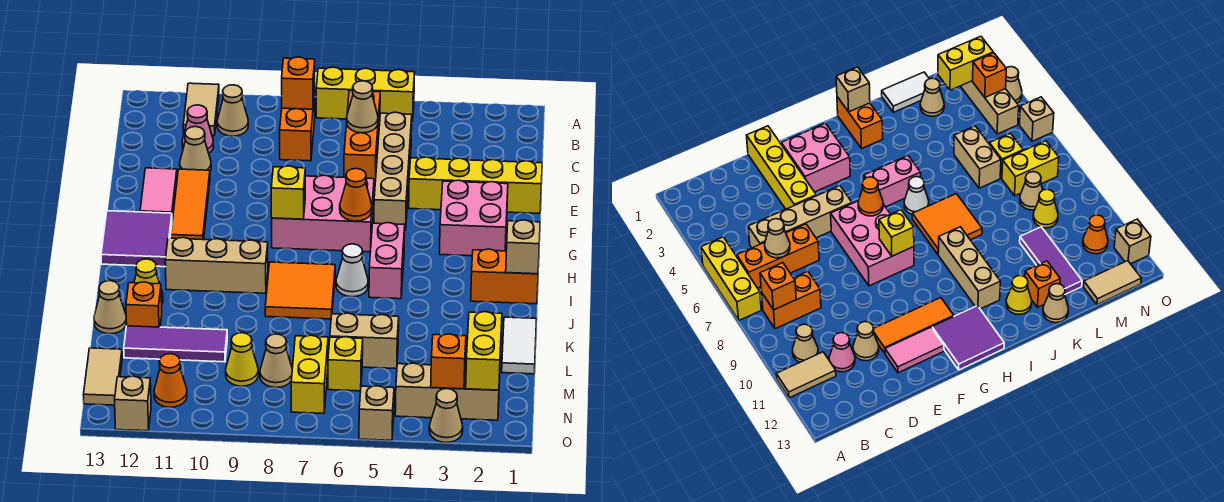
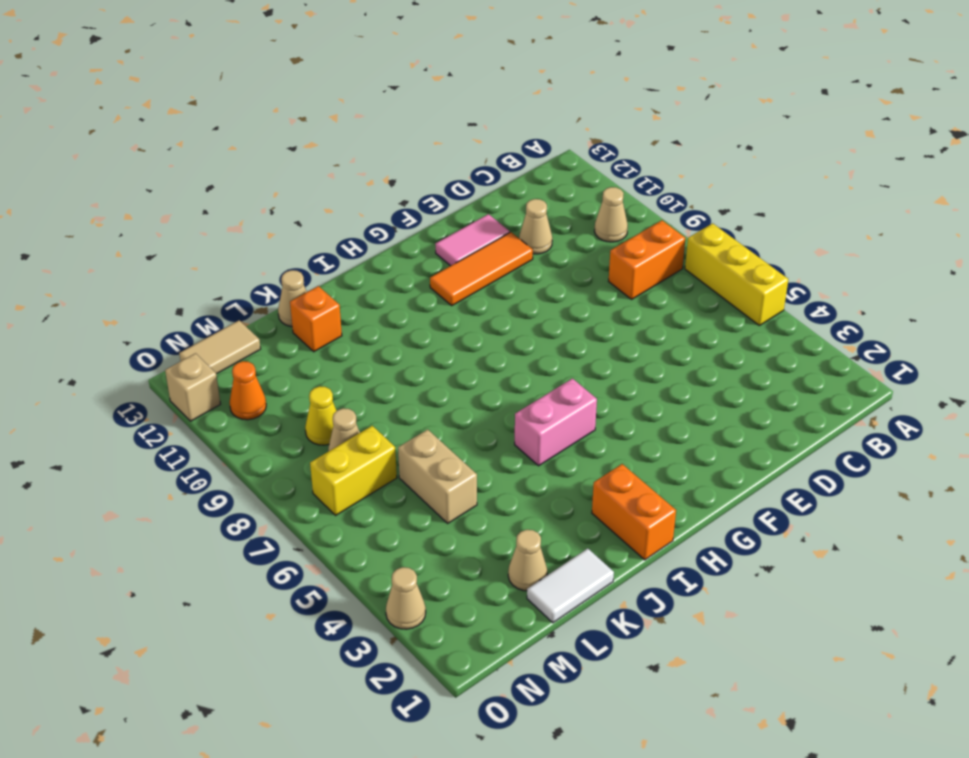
none -> tan tile A11:B11 level 1
none -> orange brick B6:D6 level 1
none -> tan brick C5:F5 level 1
none -> pink cone C11 level 1

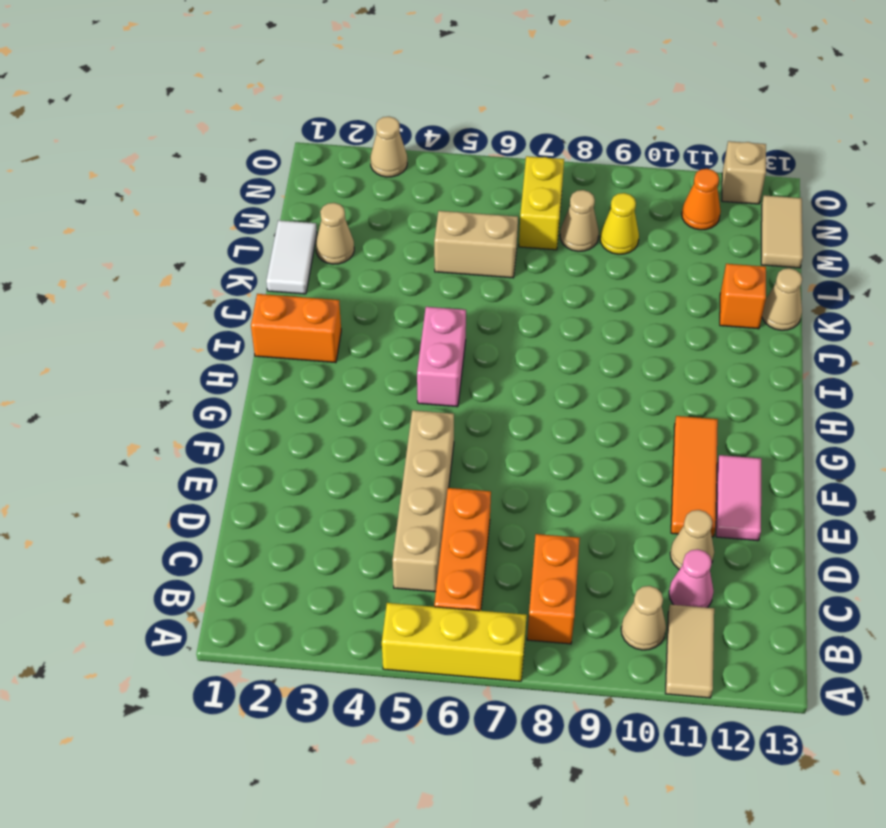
none -> yellow brick E1:E4 level 1
none -> pink brick F2:G3 level 1
none -> pink brick F6:G8 level 1
none -> purple tile G12:H13 level 1

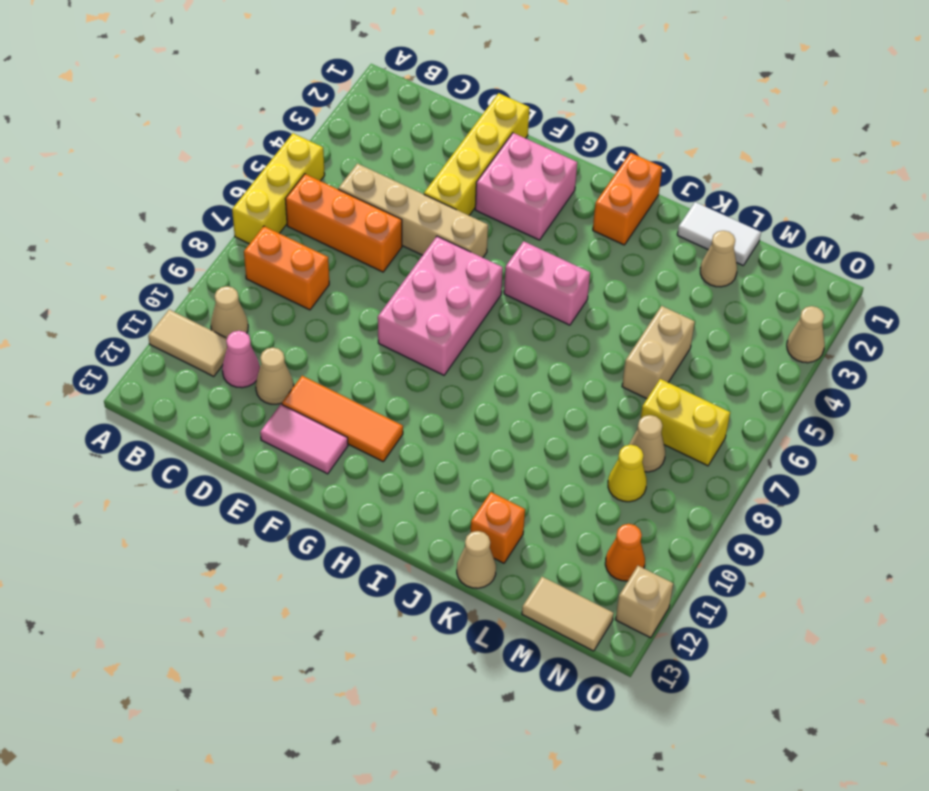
none -> purple tile G12:H13 level 1
none -> white cone I6 level 1
none -> orange tile I7:J8 level 1
none -> tan brick I9:I11 level 1

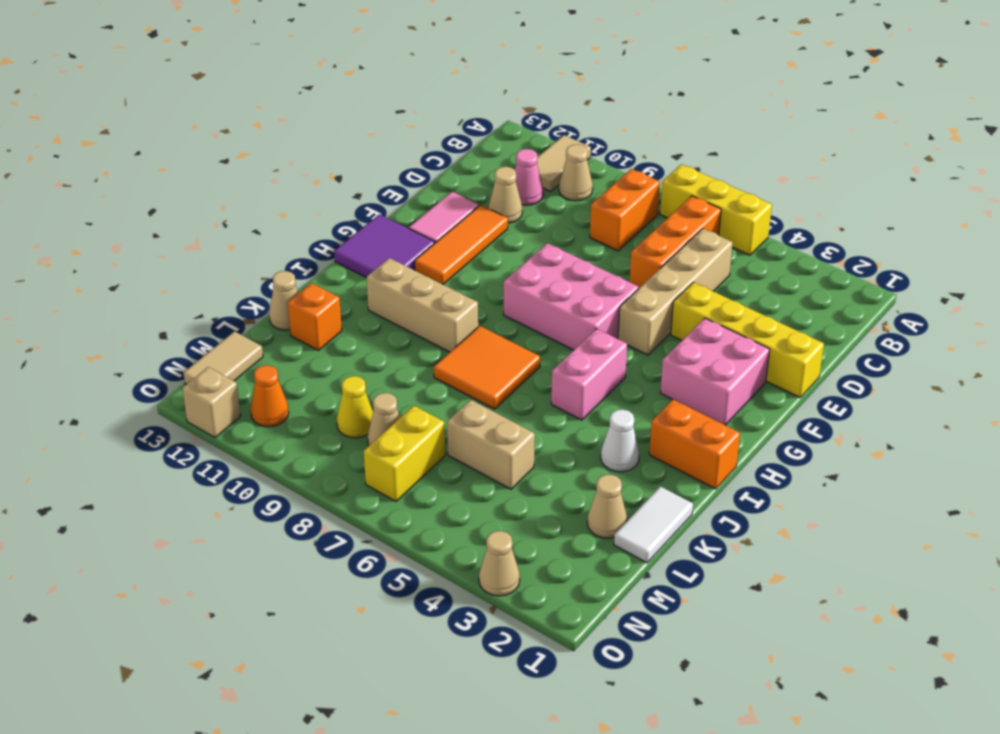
white cone J3 level 1 -> white cone I6 level 1
none -> yellow cone J12 level 1
none -> purple tile L10:L12 level 1
none -> yellow brick M6 level 1
none -> tan brick N2:N4 level 1

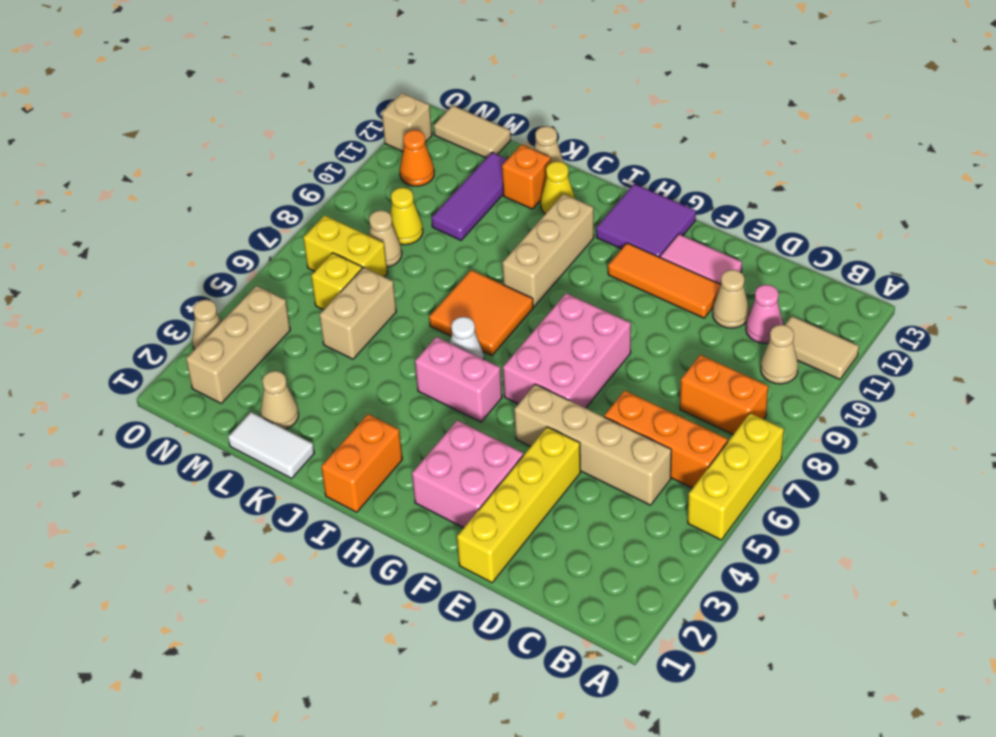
none -> tan brick O5 level 1
none -> orange brick B8 level 2
none -> tan cone C6 level 2
none -> orange cone G6 level 2

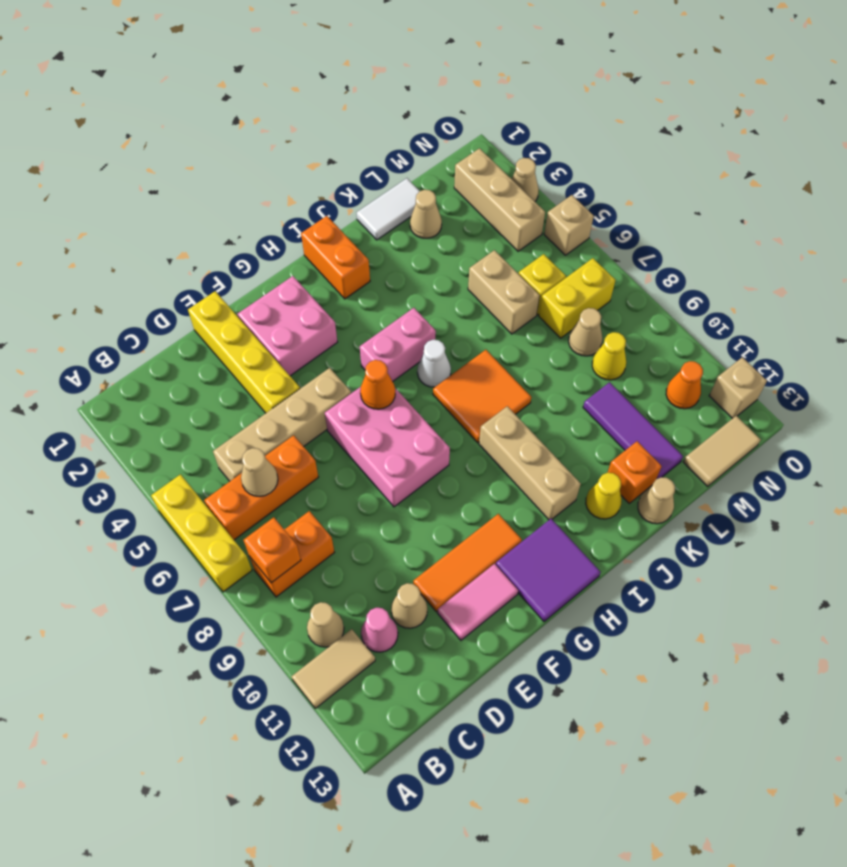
none -> yellow brick G8 level 2
none -> tan brick I1 level 2
none -> yellow brick M2:N2 level 2
none -> orange brick N3 level 2

